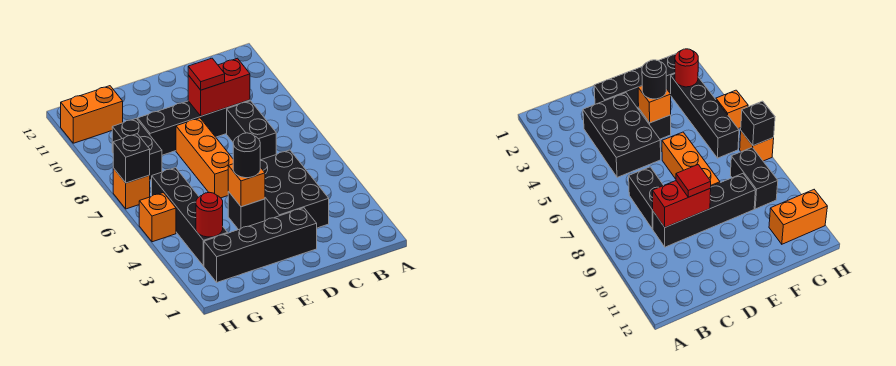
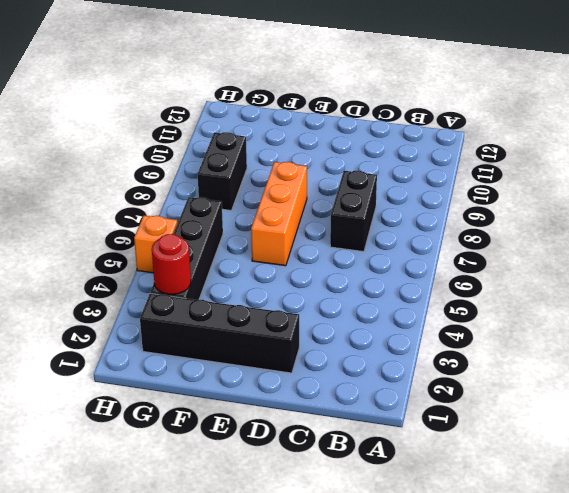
none -> black brick C3:D5 level 1
none -> black brick C9:F9 level 1
none -> black brick E4 level 1

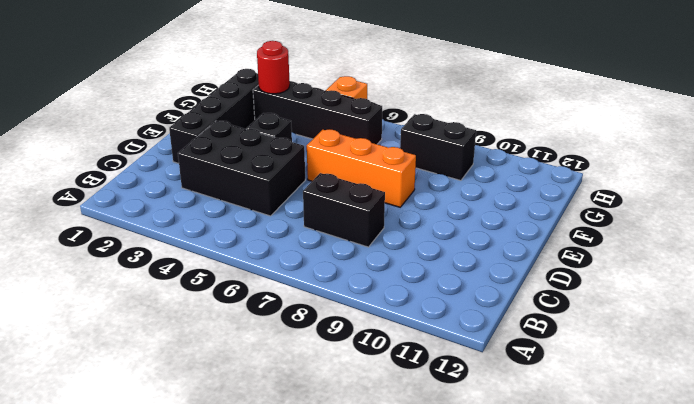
none -> black brick C9:F9 level 1
none -> orange brick G11:H11 level 1
none -> orange brick H7 level 1

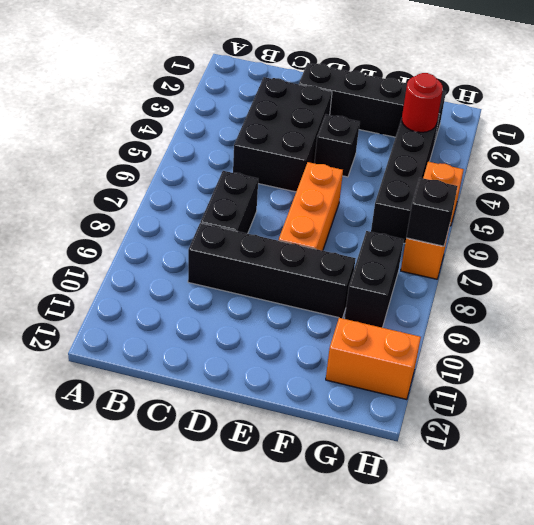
none -> red brick C9:D9 level 2
none -> orange brick E4 level 2
none -> red tile D9 level 3

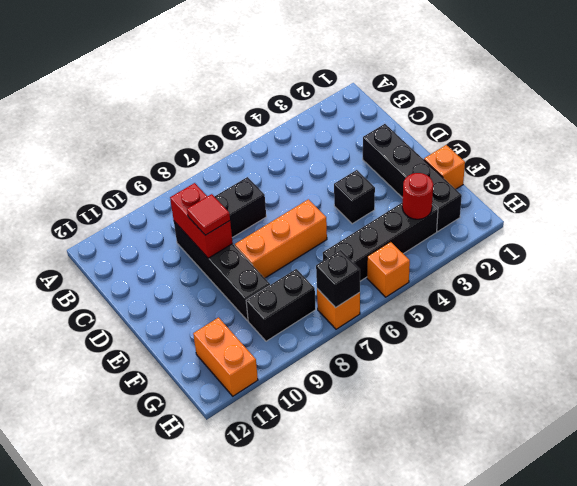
orange brick F1 level 1 -> orange brick E4 level 2
none -> black brick C3:D5 level 1
none -> black round brick E4 level 3

